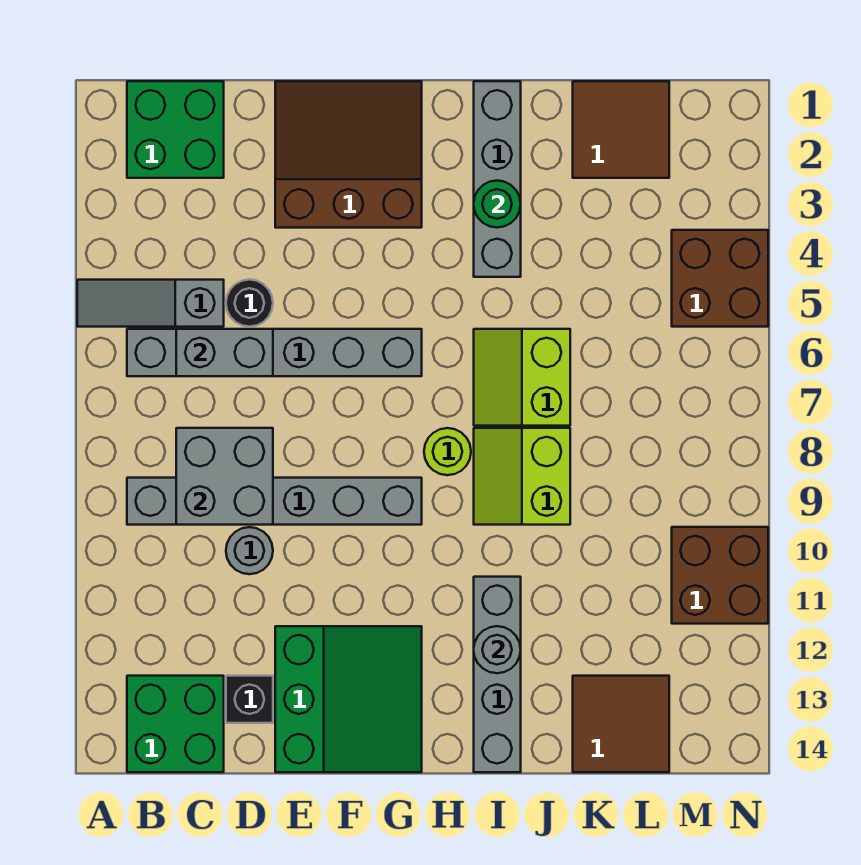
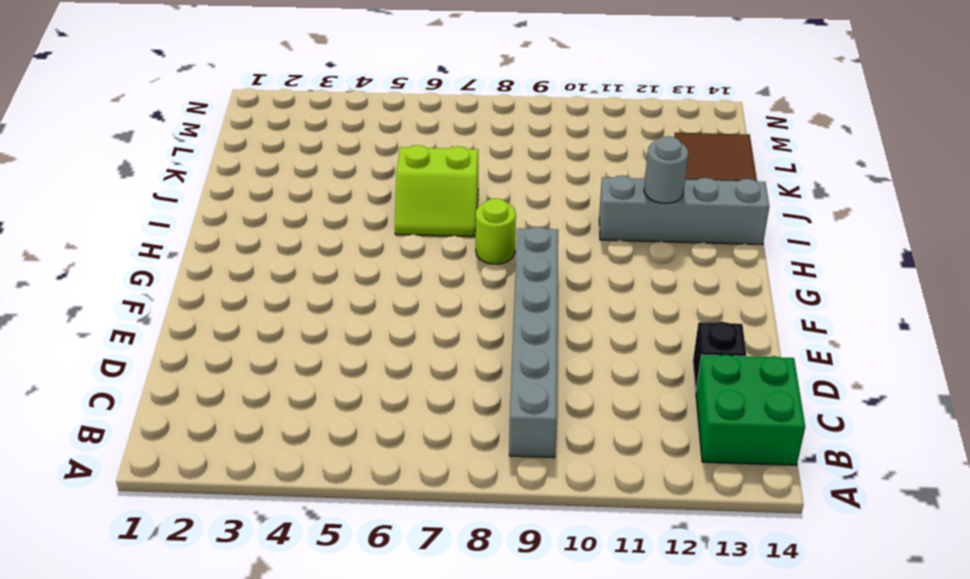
none -> grey slope A5:C5 level 1 top C
none -> green brick B1:C2 level 1
none -> grey brick B6:G6 level 1

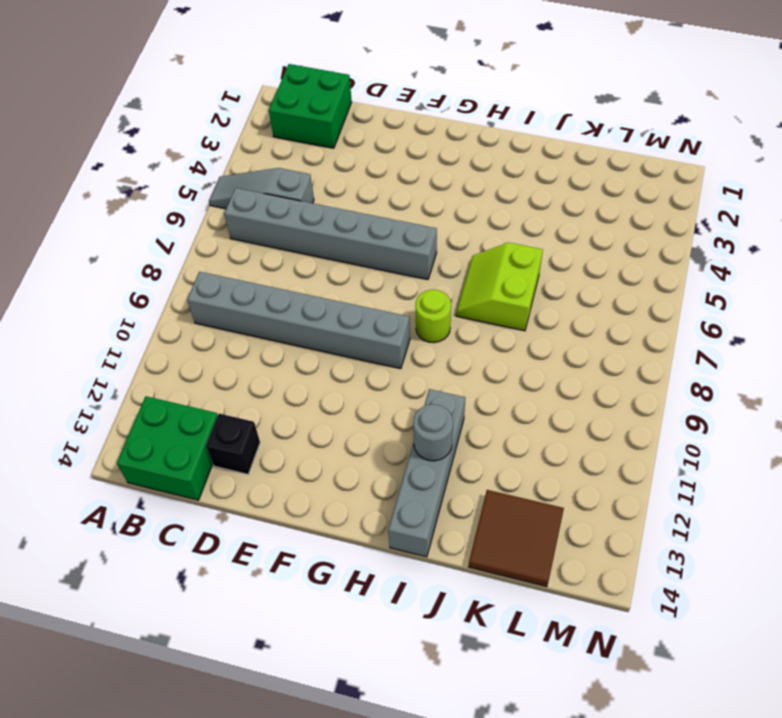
none -> black round brick D5 level 1
none -> grey round brick D10 level 1
none -> brown slope E1:G3 level 1 top 3

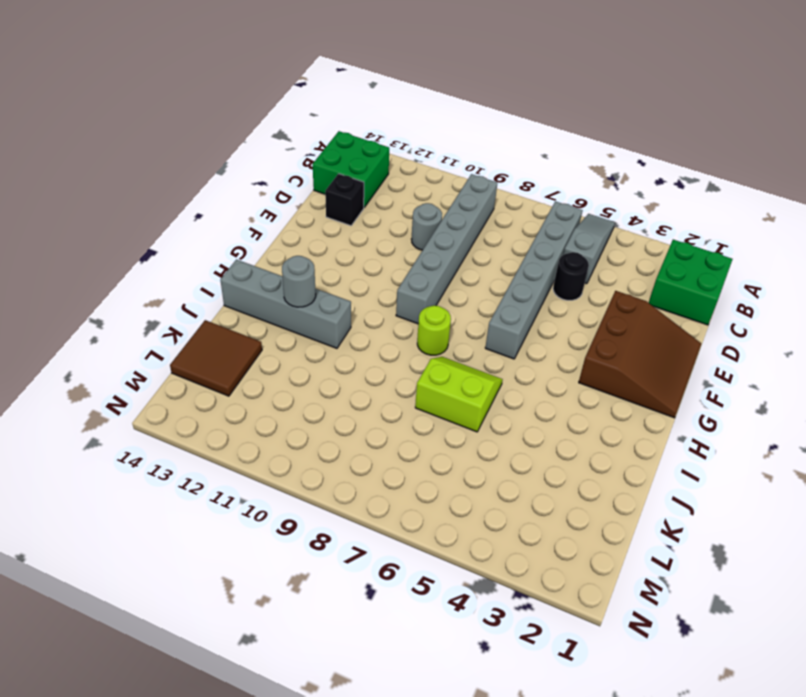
none -> green slope E12:G14 level 1 top E
none -> grey brick I1:I4 level 1
none -> lime slope I8:J9 level 1 top J

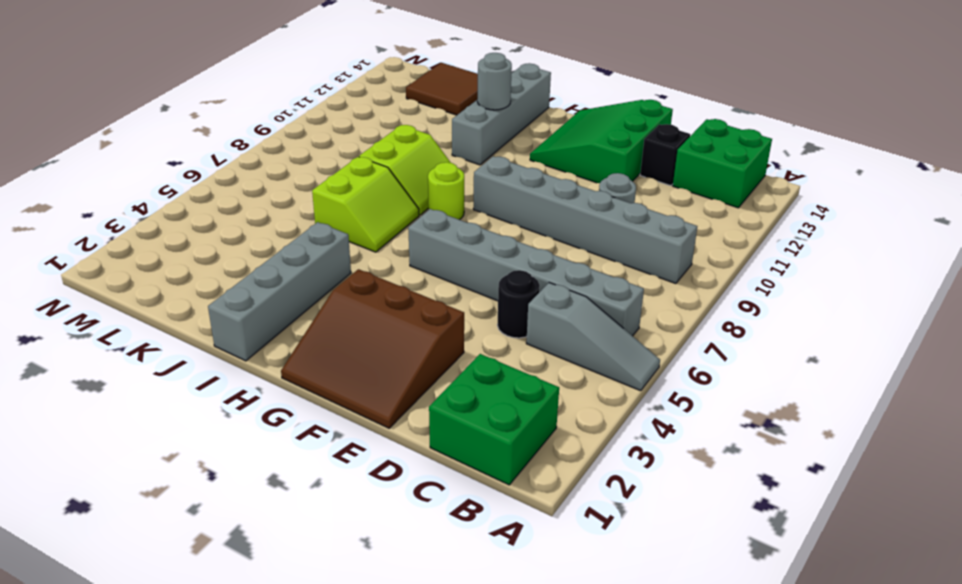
none -> brown tile K1:L2 level 1
none -> brown brick M4:N5 level 1
none -> brown brick M10:N11 level 1

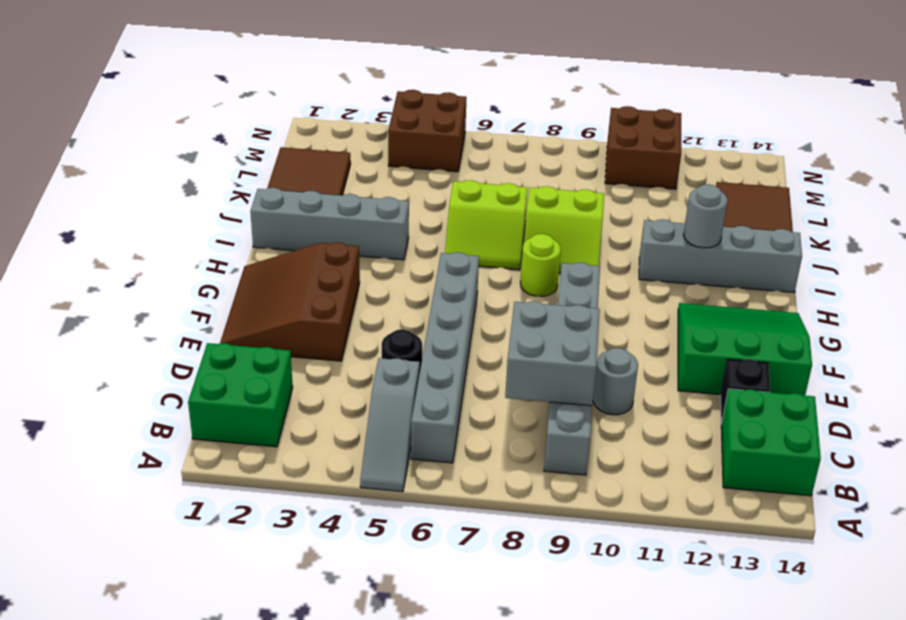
none -> grey brick C6:D6 level 2
none -> green round brick I3 level 2

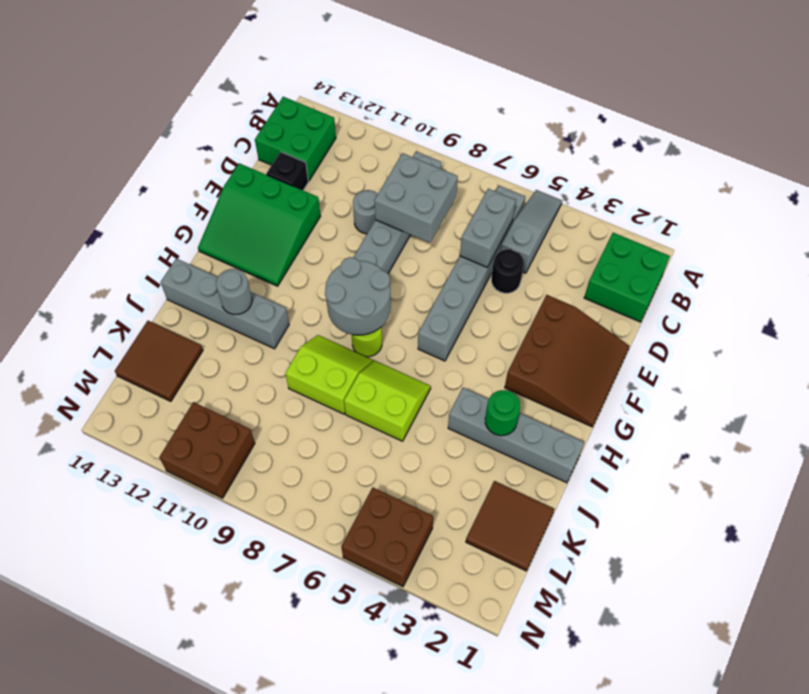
grey round brick G8:H9 level 2 -> none

